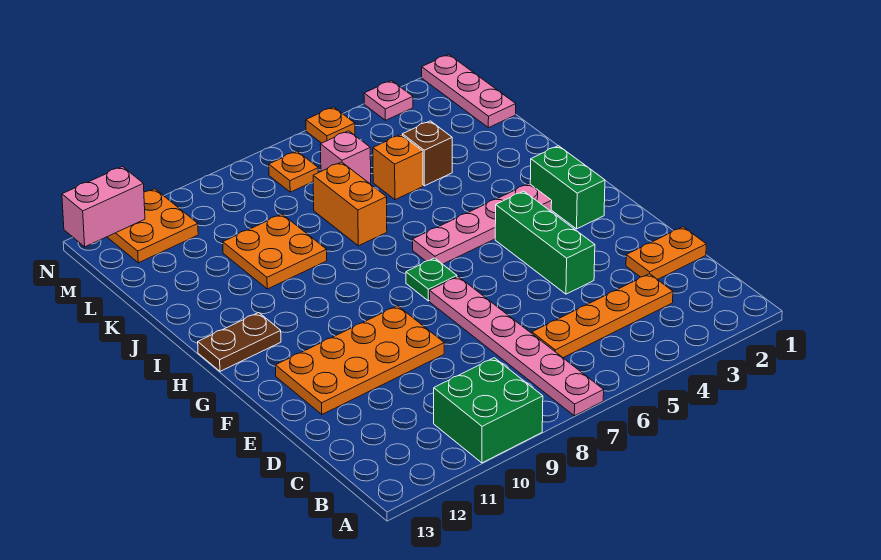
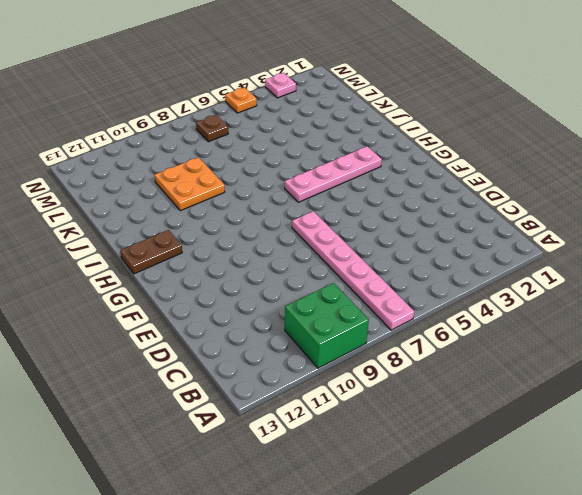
brown plate M7 level 1 -> orange plate M7 level 1
none -> orange plate C3:C6 level 1
none -> orange plate D1:D2 level 1
none -> green brick E4:G4 level 1

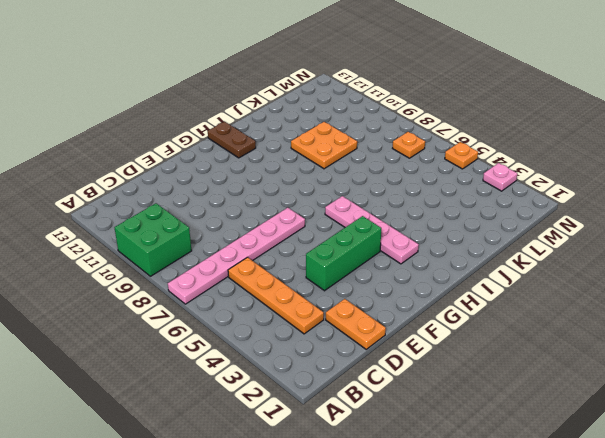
none -> orange plate E9:F12 level 1
none -> green brick G2:H2 level 1
none -> green plate G7 level 1

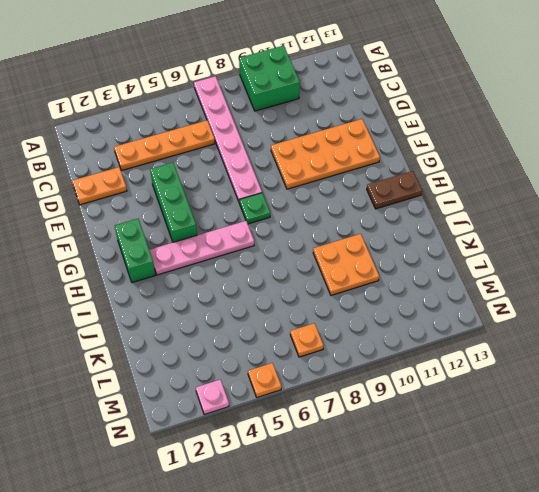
none -> orange brick J7:K7 level 1
none -> brown brick K4 level 1
none -> orange brick K5 level 1

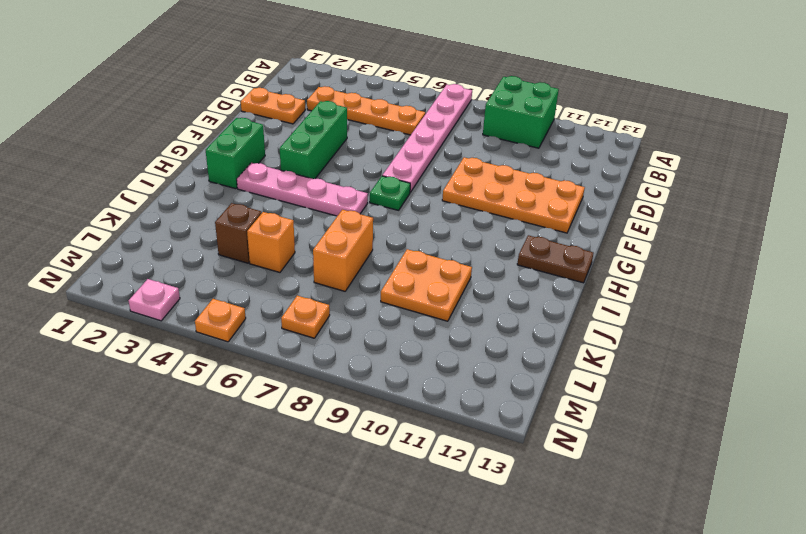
none -> pink plate L1:N1 level 1
none -> pink brick L6 level 1
none -> orange plate M11:N12 level 1

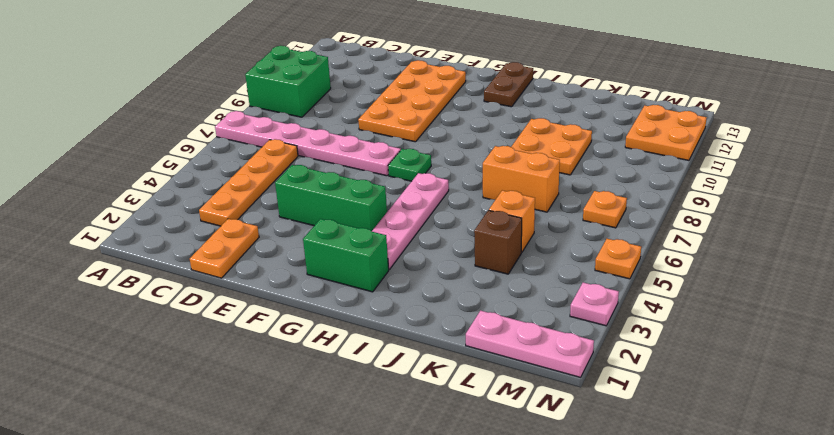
none -> pink brick L6 level 1
none -> pink brick N12:N13 level 2

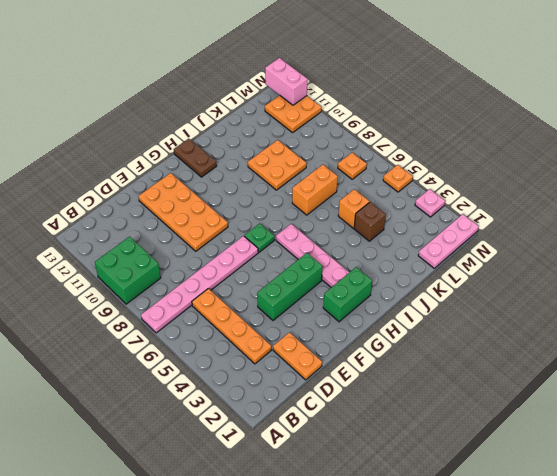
none -> pink brick L6 level 1

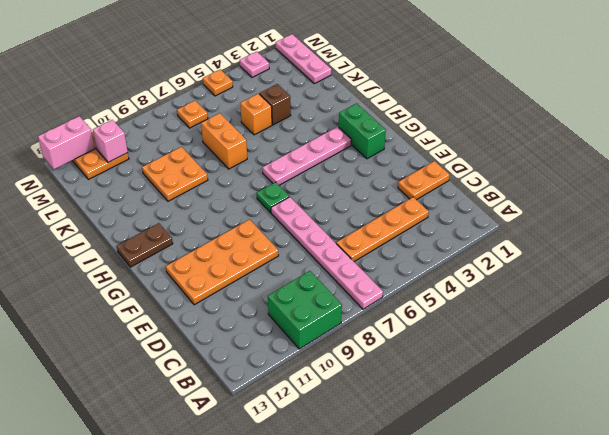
pink brick M11 level 2 -> pink brick L6 level 1
none -> green brick E4:G4 level 1

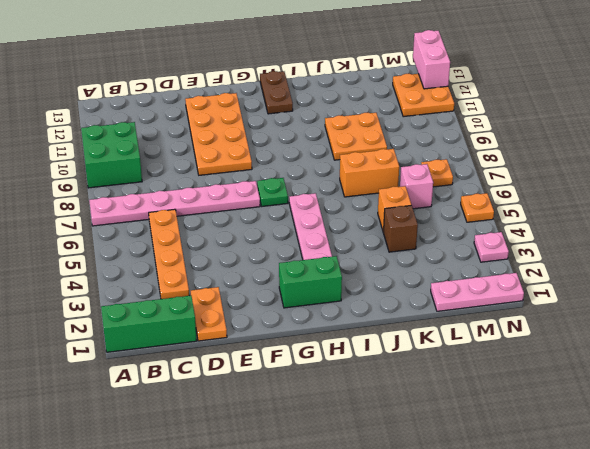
green brick A1:C1 level 1 -> green brick E4:G4 level 1

